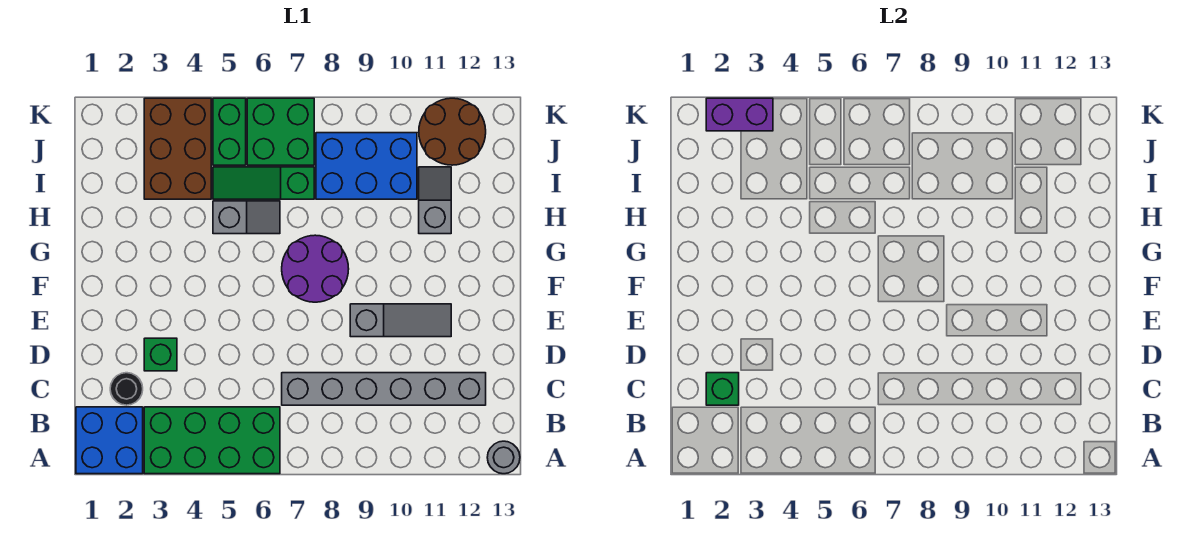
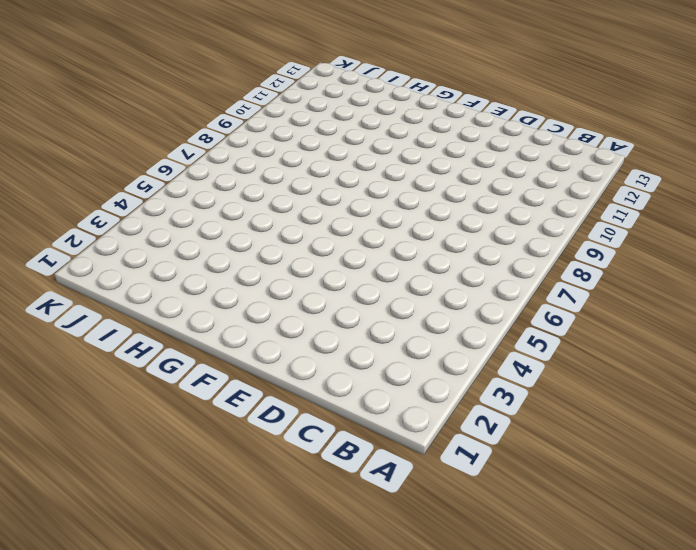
none -> blue brick A1:B2 level 1
none -> green brick A3:B6 level 1
none -> grey round brick A13 level 1

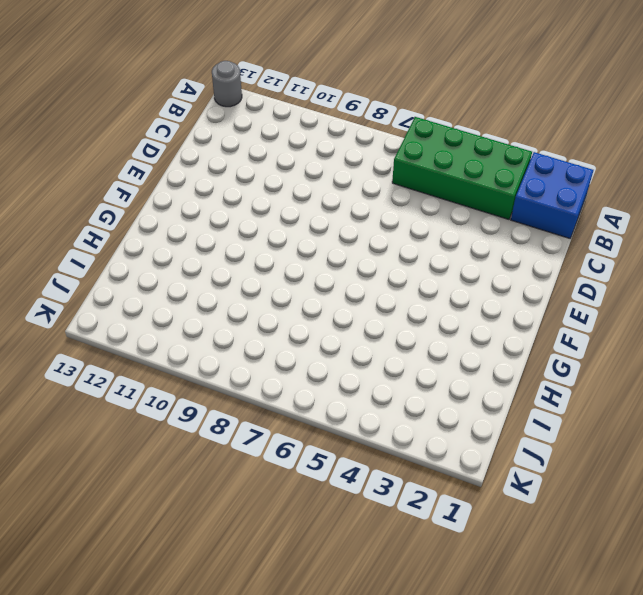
none -> black round brick C2 level 1
none -> grey brick C7:C12 level 1
none -> green brick D3 level 1

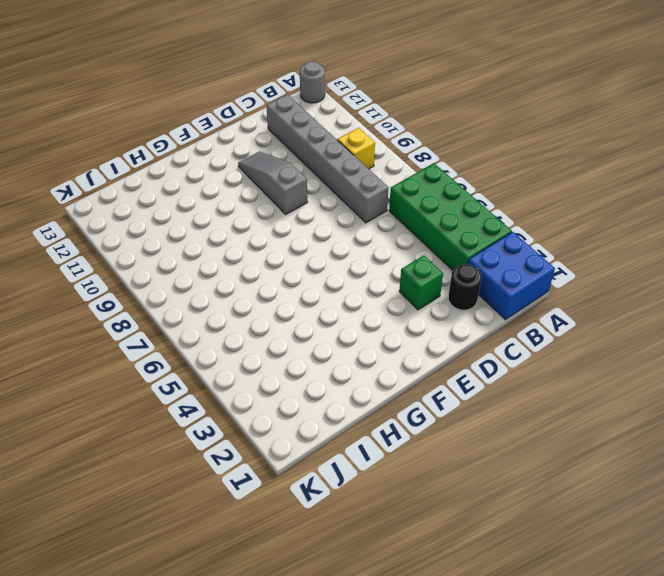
yellow brick B9 level 1 -> none
none -> purple round brick F7:G8 level 1
none -> grey slope H5:H6 level 1 top 5
none -> grey slope H11:I11 level 1 top H

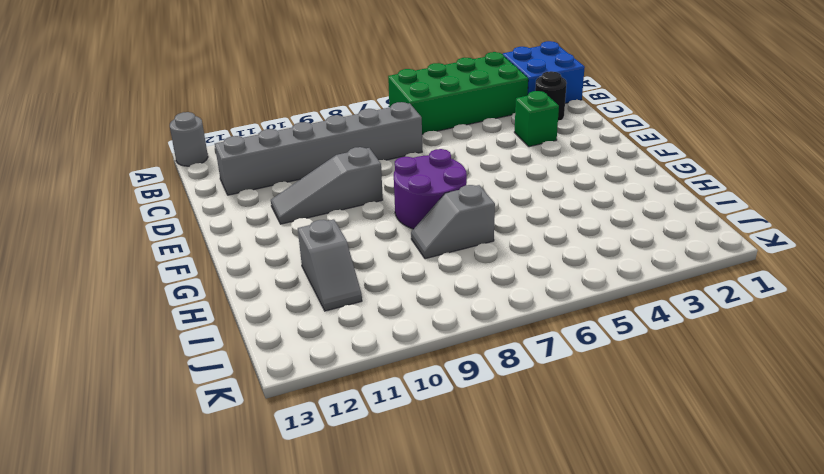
grey slope H7:H8 level 1 top 7 -> grey slope H5:H6 level 1 top 5
none -> brown brick I3:K4 level 1
none -> green slope I5:I7 level 1 top 7
none -> blue brick I8:J10 level 1

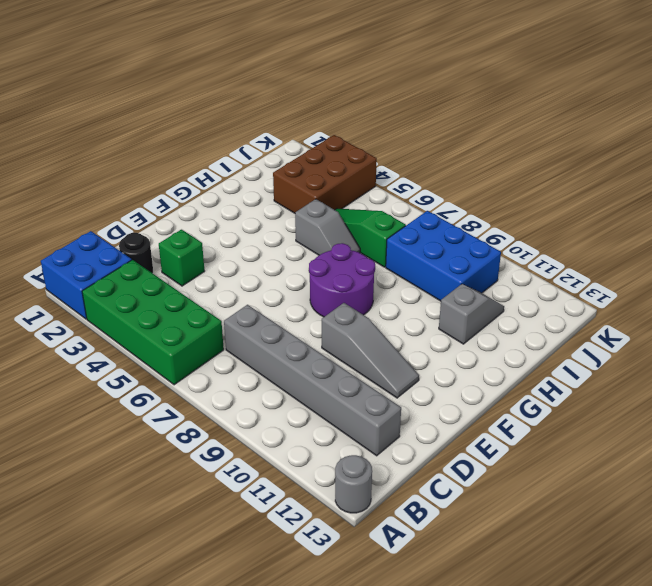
none -> green brick J5:K5 level 1
none -> green brick J6:K7 level 1
none -> brown round brick J11:K12 level 1

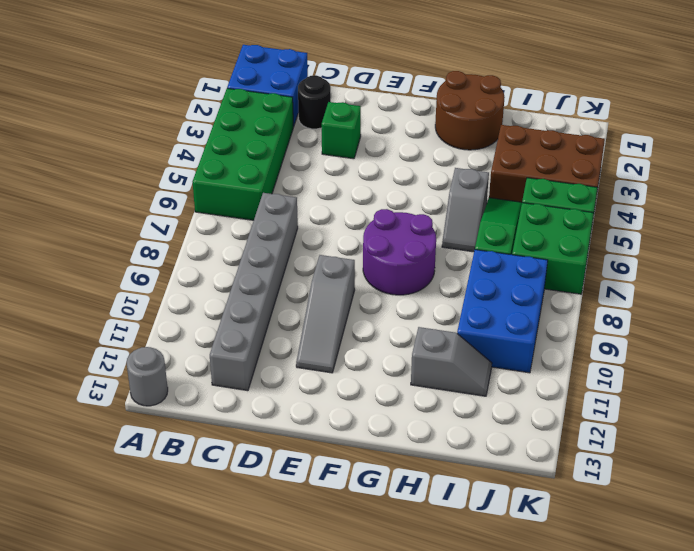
brown round brick G1:H2 level 1 -> brown round brick J11:K12 level 1
none -> green brick C2 level 2
none -> purple brick K2:K3 level 2

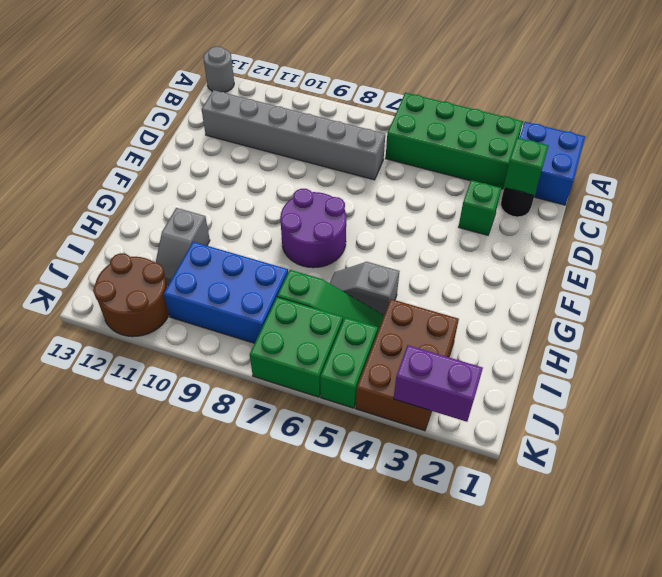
none -> grey slope E9:E11 level 1 top 9

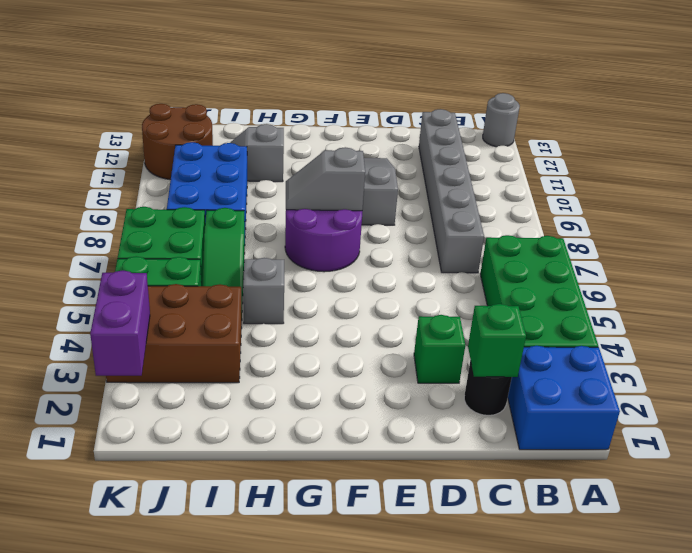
grey slope F8:G8 level 2 top F -> none

